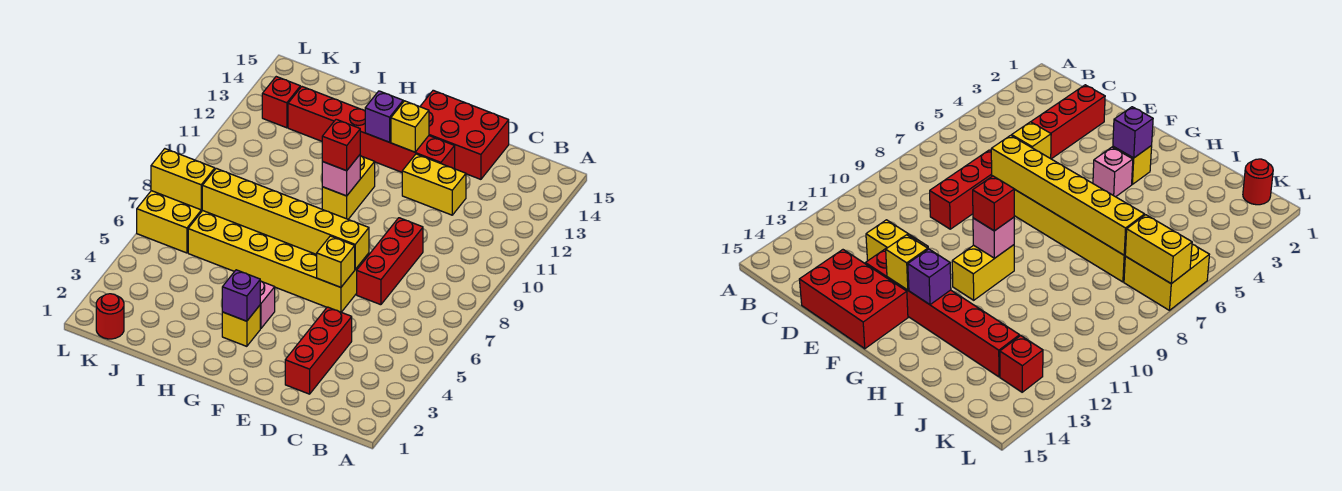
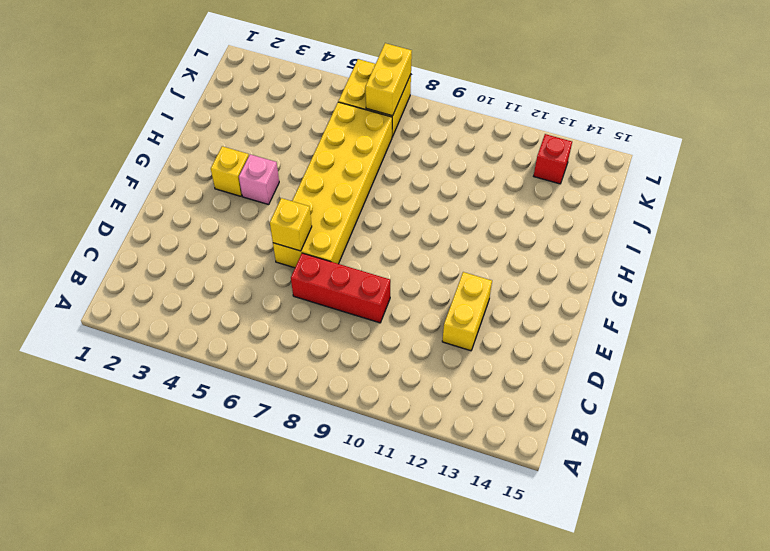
none -> red brick D2:D4 level 1
none -> red brick D14:F15 level 1
none -> red brick E13:J13 level 1

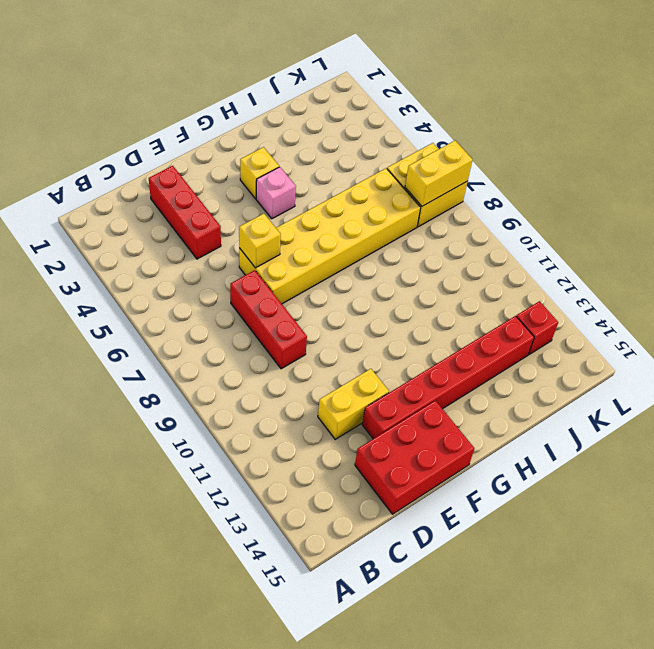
none -> yellow brick G10:G11 level 1
none -> red round brick K1 level 1
none -> yellow brick E7:J7 level 2

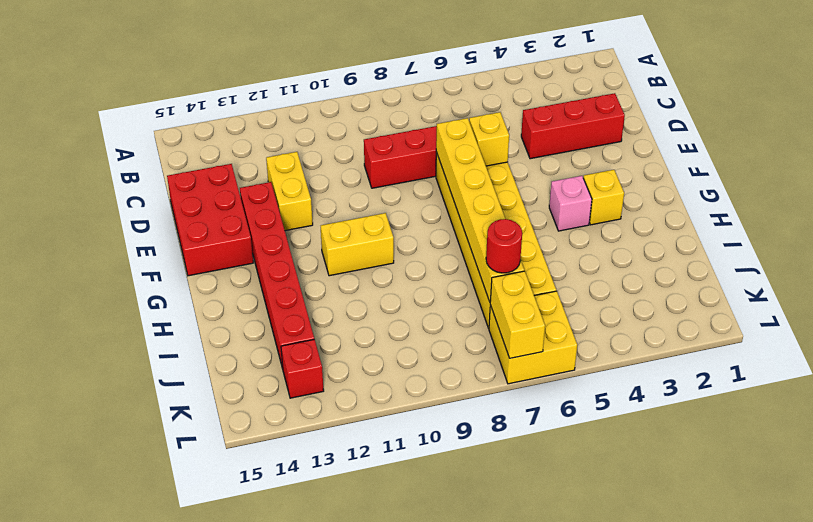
red round brick J7 level 3 -> red round brick K1 level 1
none -> yellow brick F13 level 2
none -> purple brick G3 level 2
none -> pink brick G10 level 2

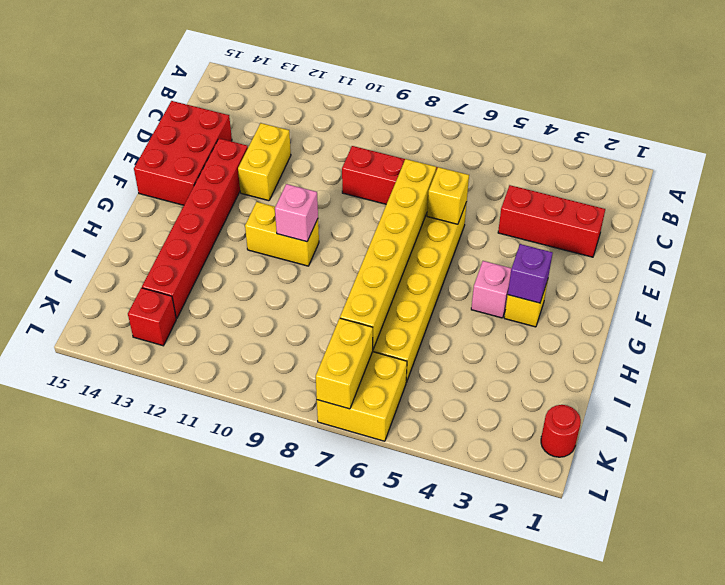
none -> yellow brick F13 level 2
none -> purple brick G13 level 2
none -> red brick G10 level 3

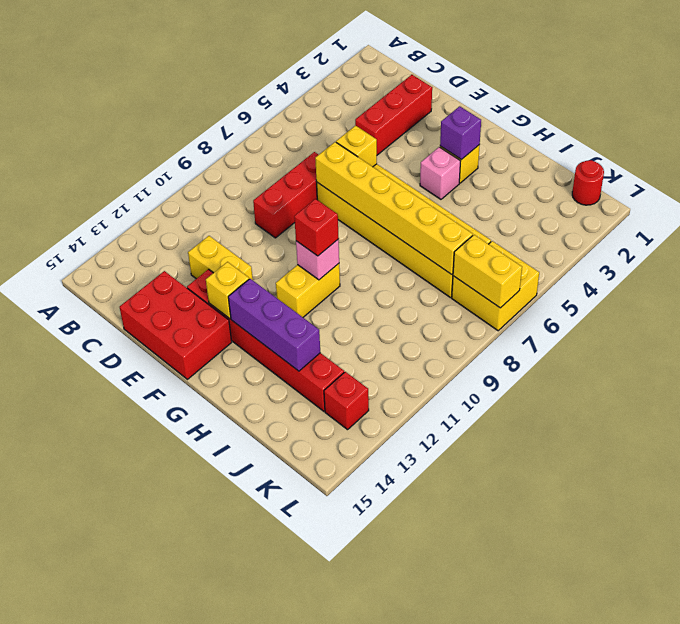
purple brick G13:I13 level 2 -> purple brick G13 level 2

